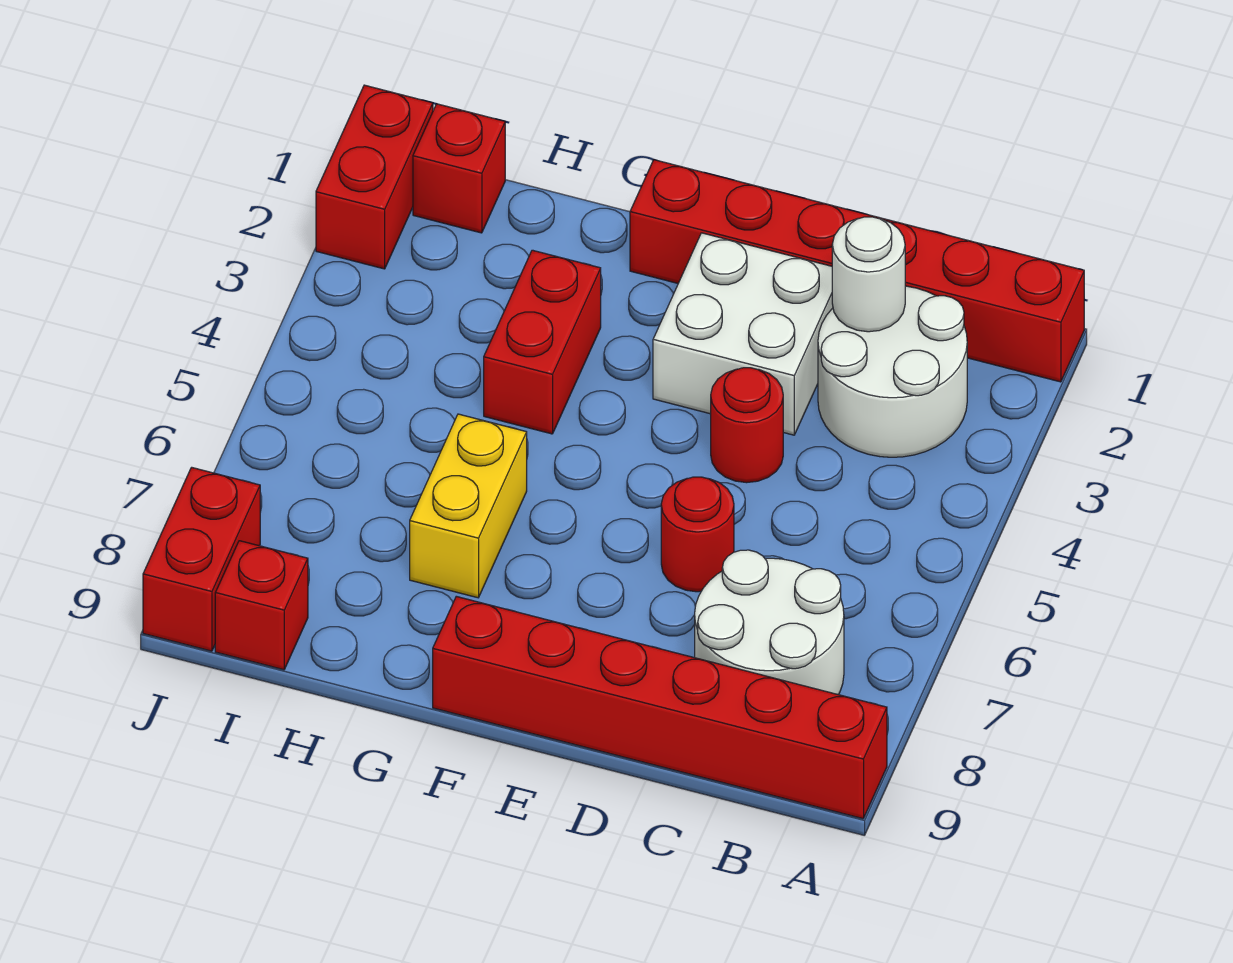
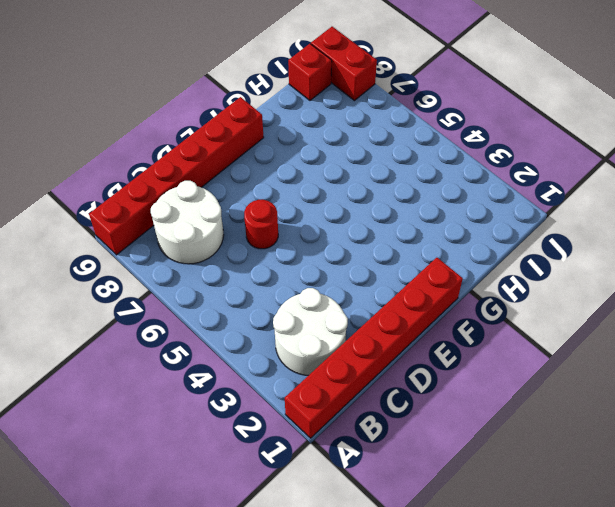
none -> white brick D2:E3 level 1
none -> red round brick D4 level 1
none -> red brick G3:G4 level 1

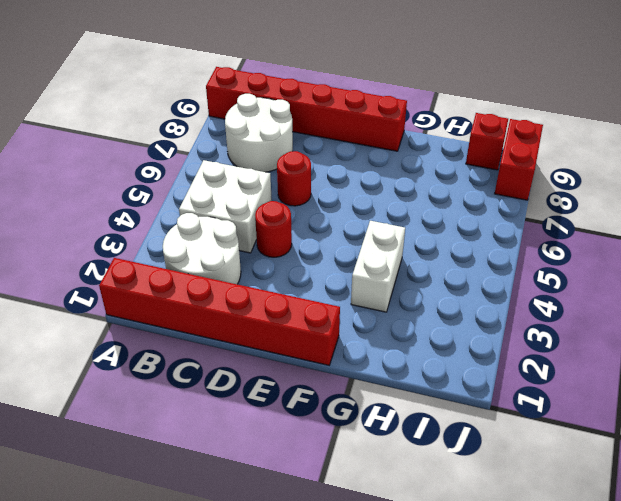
white brick B4:C5 level 1 -> white brick D2:E3 level 1
white brick G3:G4 level 1 -> red brick G3:G4 level 1
none -> yellow brick G6:G7 level 1
none -> red brick I1 level 1
none -> red brick J1:J2 level 1

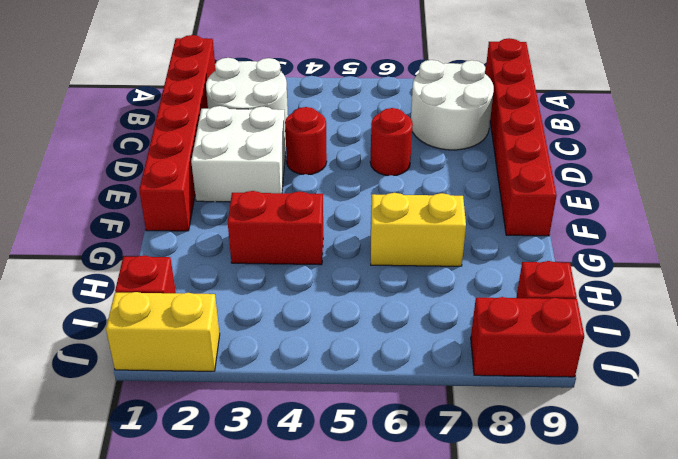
yellow brick J1:J2 level 1 -> red brick J1:J2 level 1
none -> white round brick C2 level 2

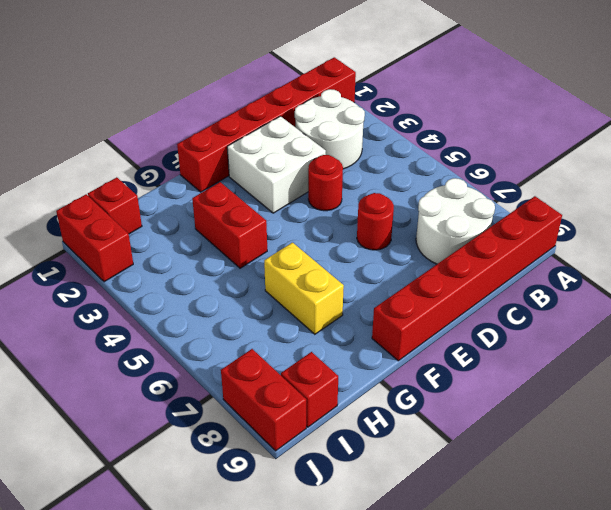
none -> white round brick C2 level 2

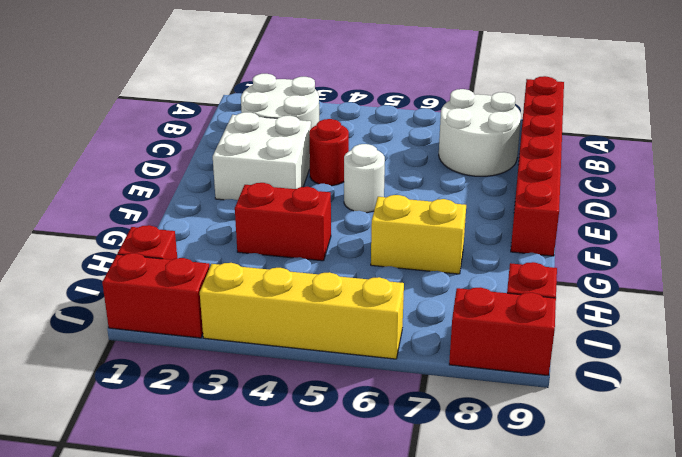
white round brick E5 level 1 -> white round brick C2 level 2
yellow brick J3:J6 level 1 -> none
none -> red brick A1:F1 level 1
none -> red round brick D6 level 1

